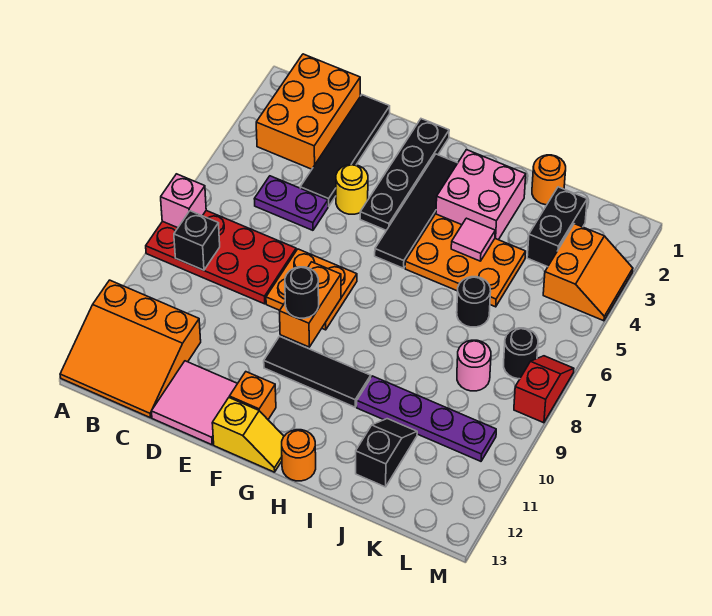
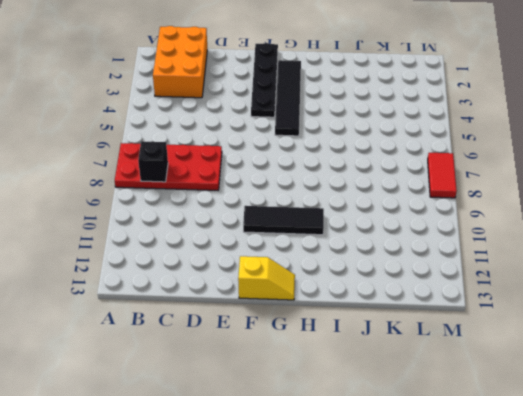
red tile M7:M8 level 1 -> red slope M7:M8 level 1 top 8
none -> orange slope A11:C13 level 1 top 11
none -> purple plate C5:D5 level 1
none -> black tile D1:D4 level 1
none -> pink tile D12:E13 level 1

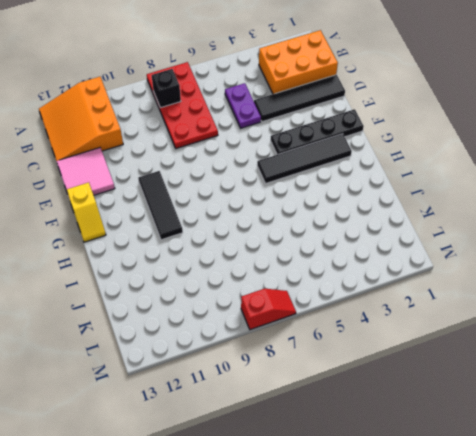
none -> yellow round brick E4 level 1
none -> orange plate E7:F8 level 1
none -> orange brick F12 level 1
none -> pink brick H2:I3 level 1

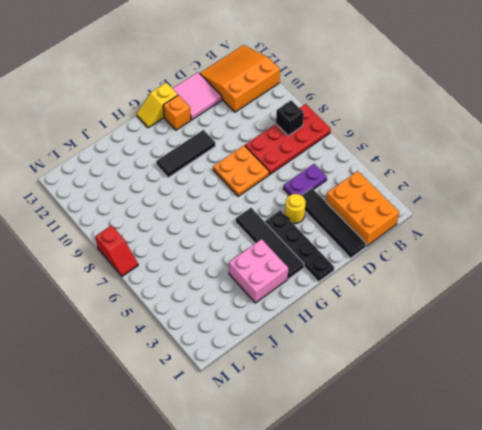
none -> orange plate H4:J5 level 1
none -> orange round brick H13 level 1
none -> purple plate I10:L10 level 1
none -> orange round brick J1 level 1

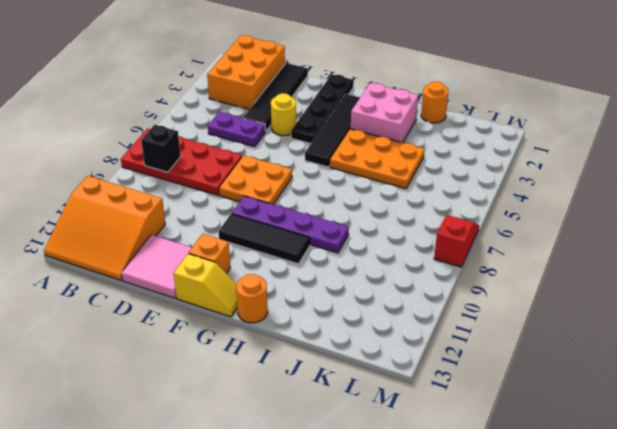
purple plate F9:I9 level 1 -> purple plate I10:L10 level 1
none -> black round brick J6 level 1
none -> black slope J11:J12 level 1 top 12
none -> black brick K2:K3 level 1
none -> pink round brick K8 level 1

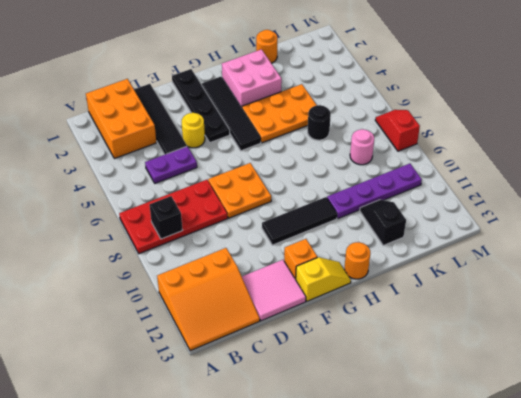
none -> black brick K2:K3 level 1
none -> orange slope L3:M4 level 1 top L
none -> black round brick L7 level 1
none -> pink brick A7 level 2

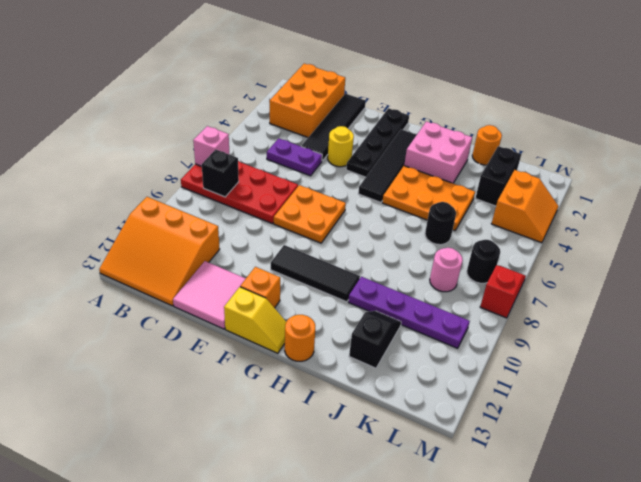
none -> orange brick F8:F9 level 2
none -> pink tile I4 level 2
none -> black round brick F9 level 3

